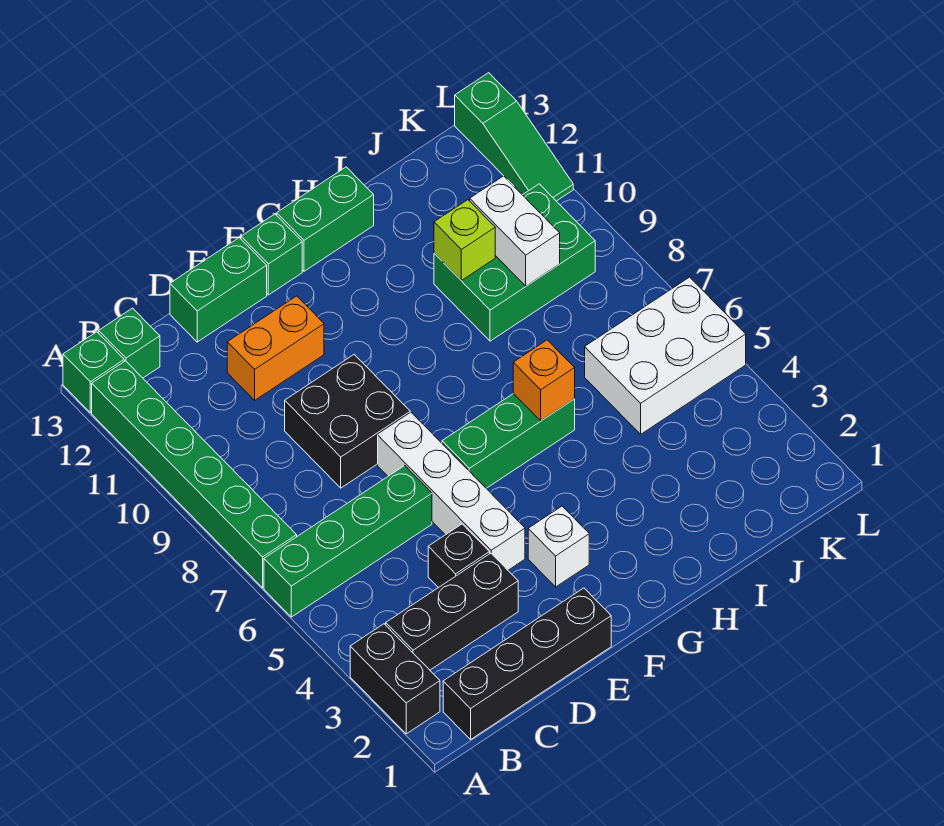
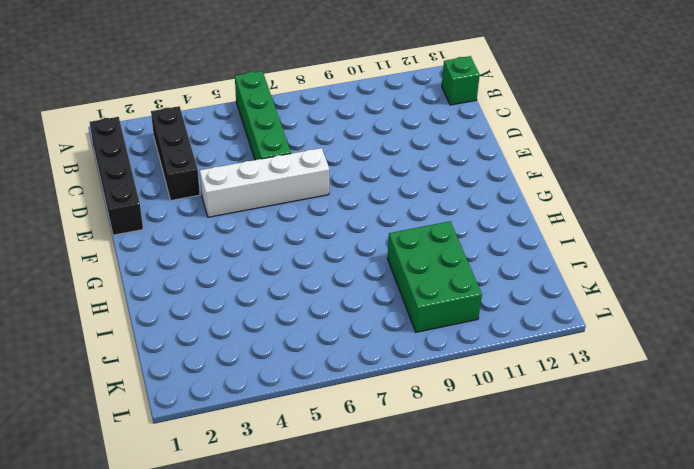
none -> black brick A2:A3 level 1
none -> green brick A7:A12 level 1
none -> green brick A13 level 1

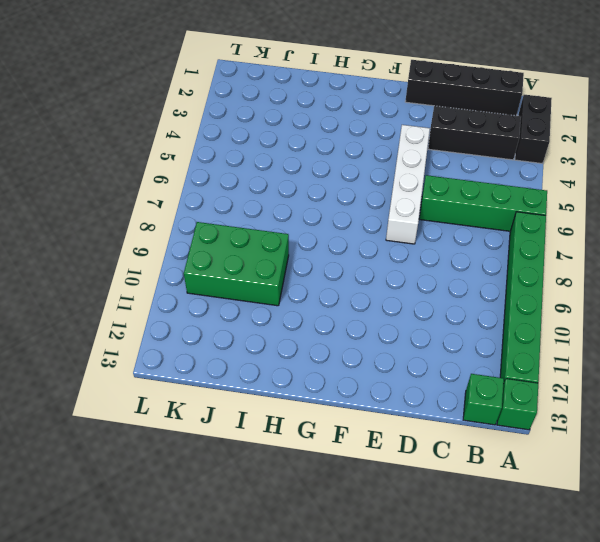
none -> black brick D4 level 1
none -> black brick D8:E9 level 1
none -> orange brick D11:E11 level 1

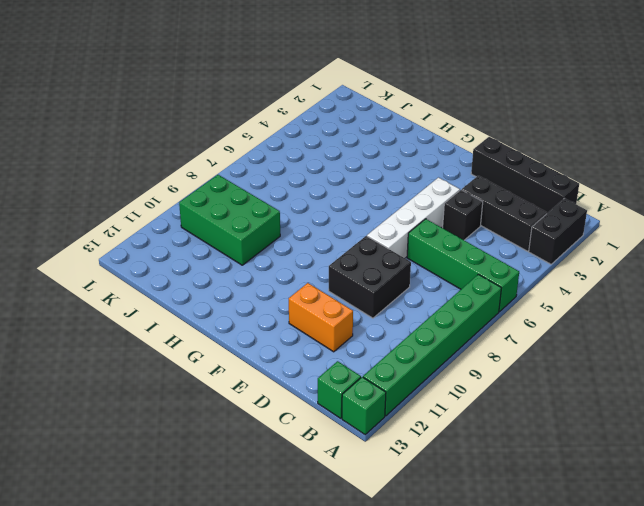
none -> green brick D13:E13 level 1
none -> white brick F3 level 1
none -> green brick F6:H6 level 1

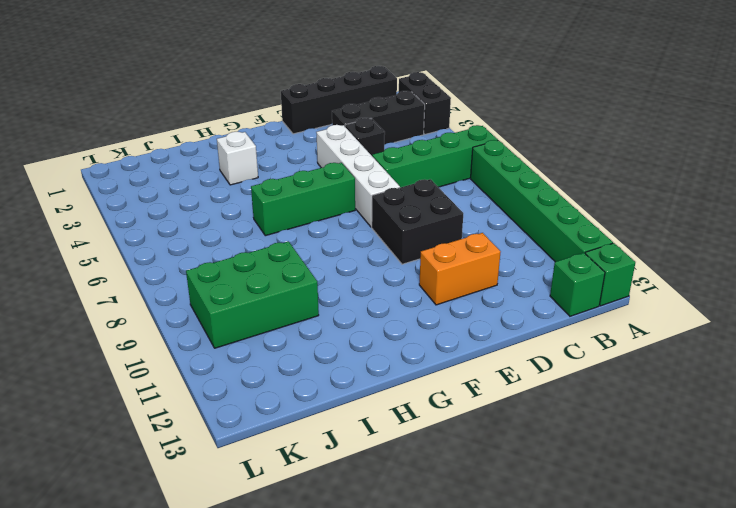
white brick H3 level 1 -> white brick F3 level 1
none -> green brick D13:E13 level 1
none -> green brick F13 level 1
none -> green brick G13:H13 level 1

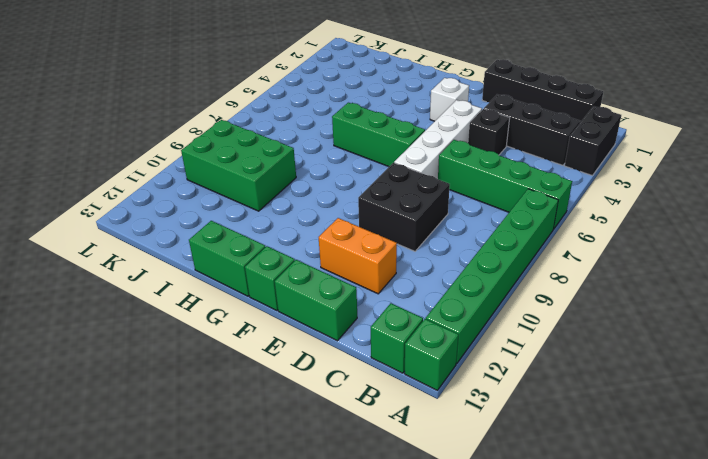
none -> white brick J5:L6 level 1
none -> green slope L11:L13 level 1 top 13
none -> orange brick H6 level 2

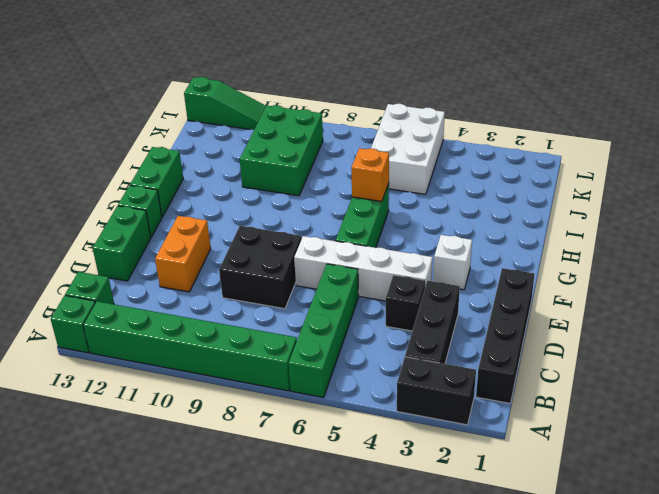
none -> lime brick I10 level 2
none -> white brick J9:J10 level 2

